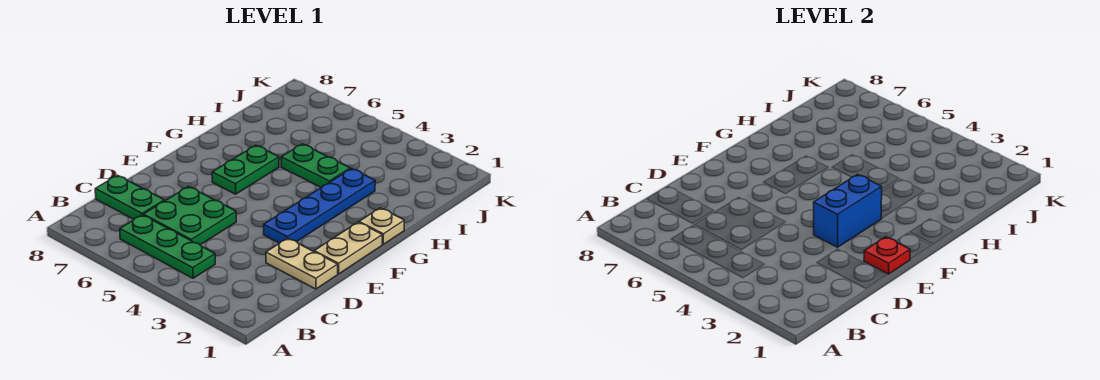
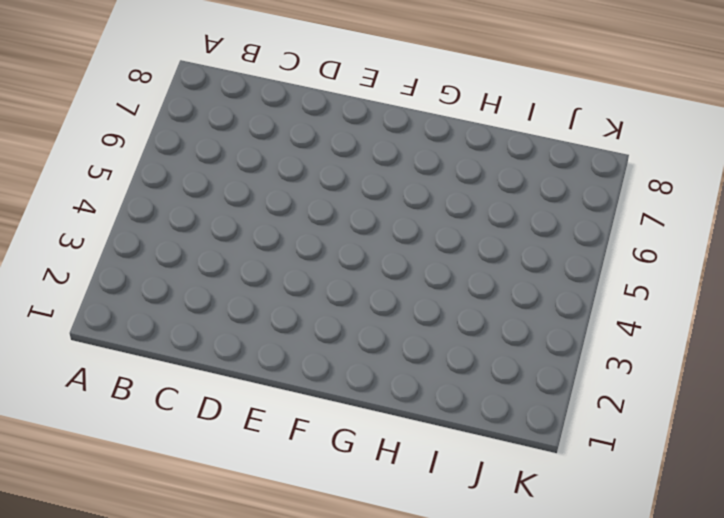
none -> green plate B4:B6 level 1
none -> green plate C5:D6 level 1

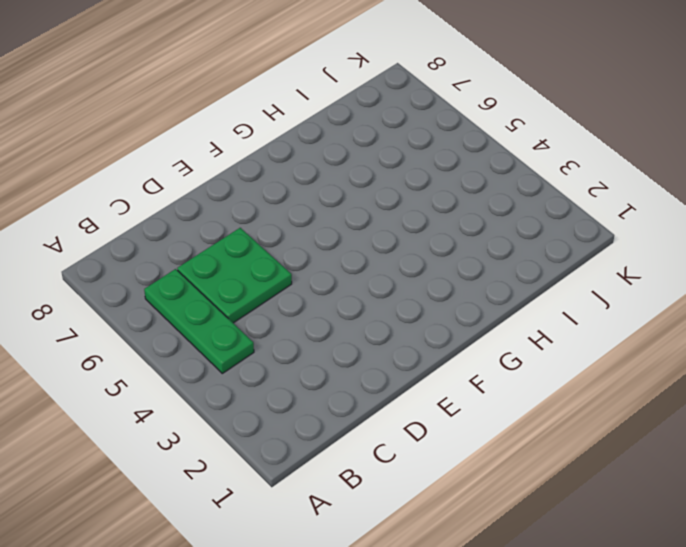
none -> green plate C7:C8 level 1
none -> tan plate D1:D2 level 1

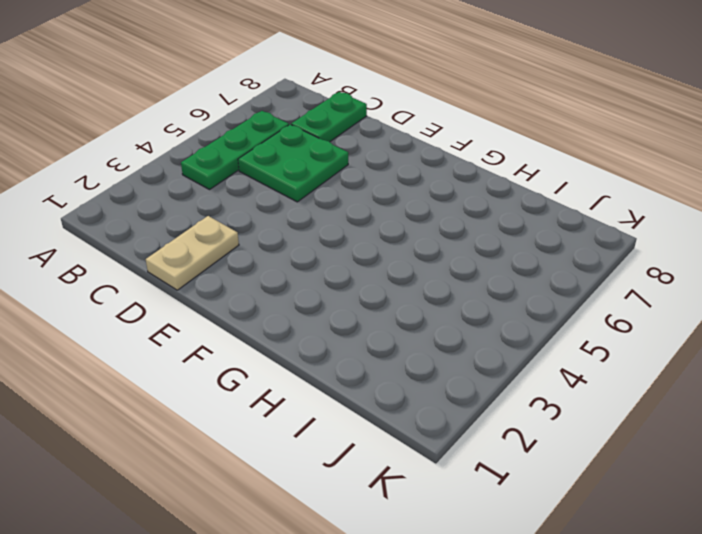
none -> tan plate E1:F1 level 1
none -> blue plate E3:H3 level 1

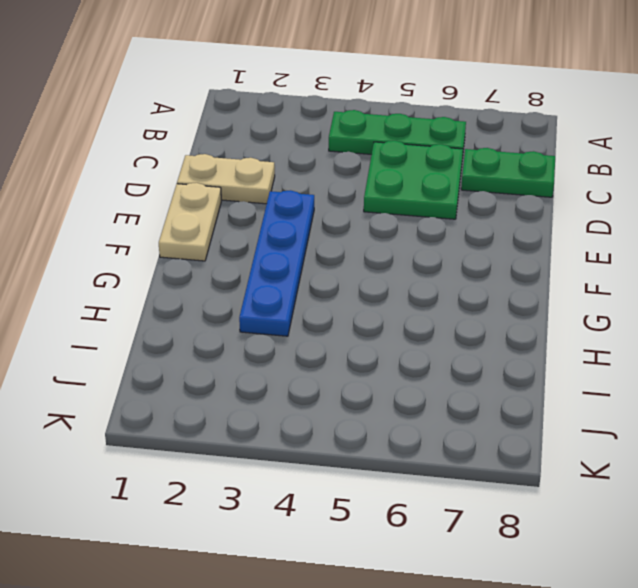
none -> green plate F6:G6 level 1
none -> tan plate G1 level 1

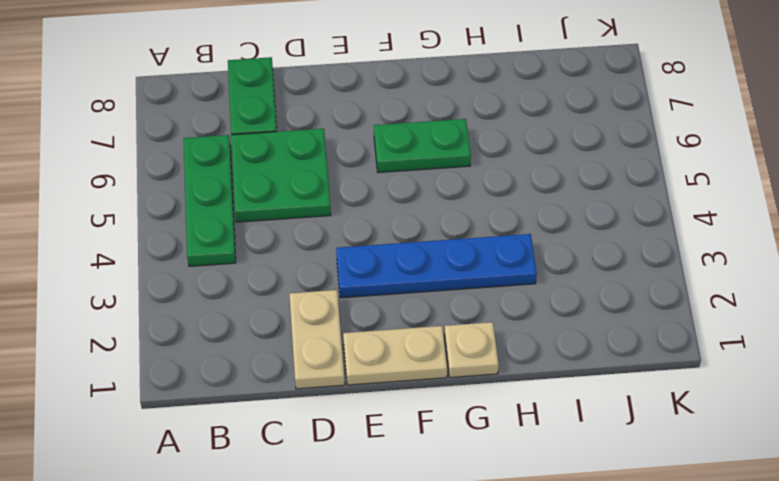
none -> green plate H4:H5 level 1
none -> red plate E1 level 2

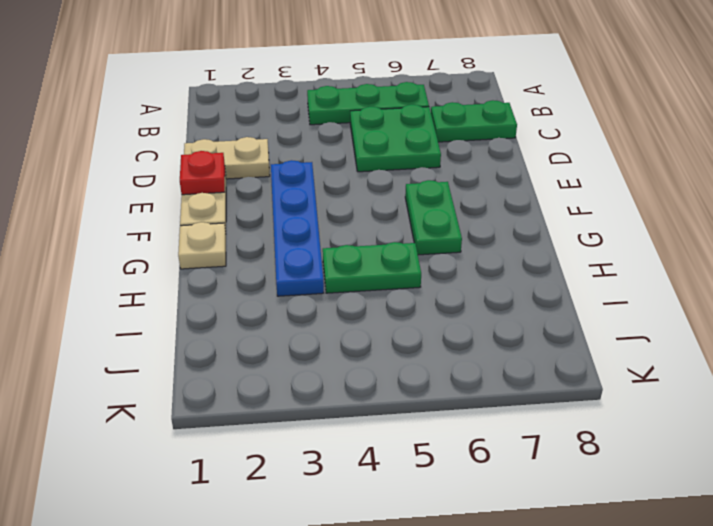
none -> blue brick E3:F3 level 2

